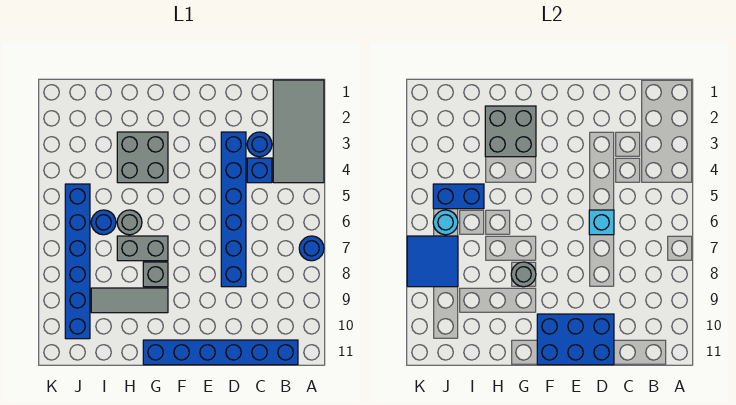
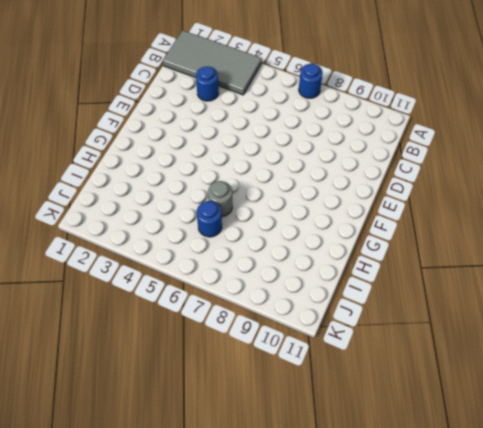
none -> blue brick B11:G11 level 1
none -> blue brick C4 level 1
none -> blue brick D3:D8 level 1

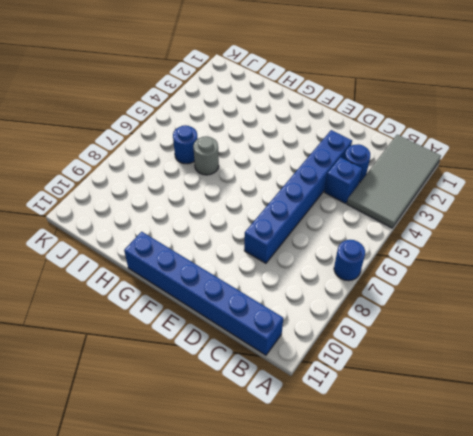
none -> grey brick G3:H4 level 1
none -> grey brick G7:H7 level 1
none -> grey brick G8 level 1

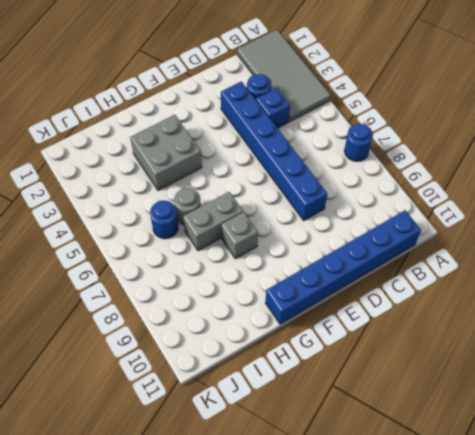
none -> grey tile G9:I9 level 1
none -> blue brick J5:J10 level 1
none -> cyan brick D6 level 2

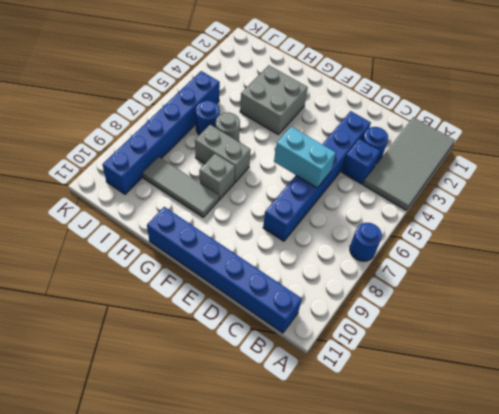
cyan brick D6:E6 level 2 -> cyan brick D6 level 2
none -> blue brick D10:F11 level 2
none -> grey brick G2:H3 level 2
none -> grey round brick G8 level 2

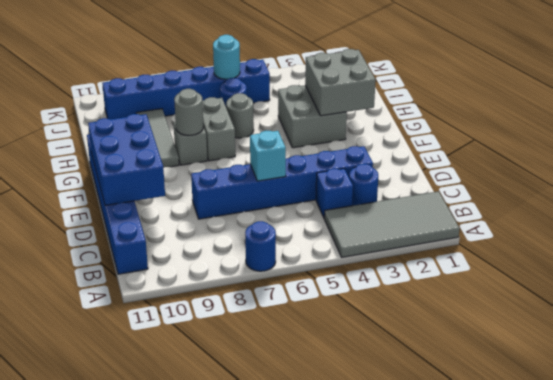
none -> blue brick I5:J5 level 2
none -> blue tile J7:K8 level 2

